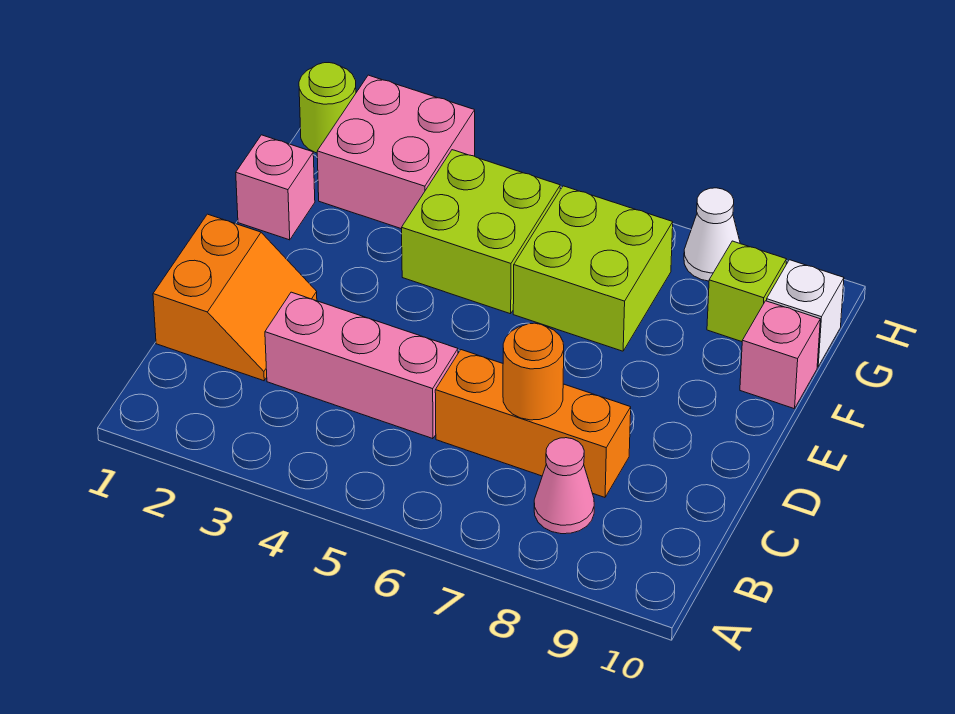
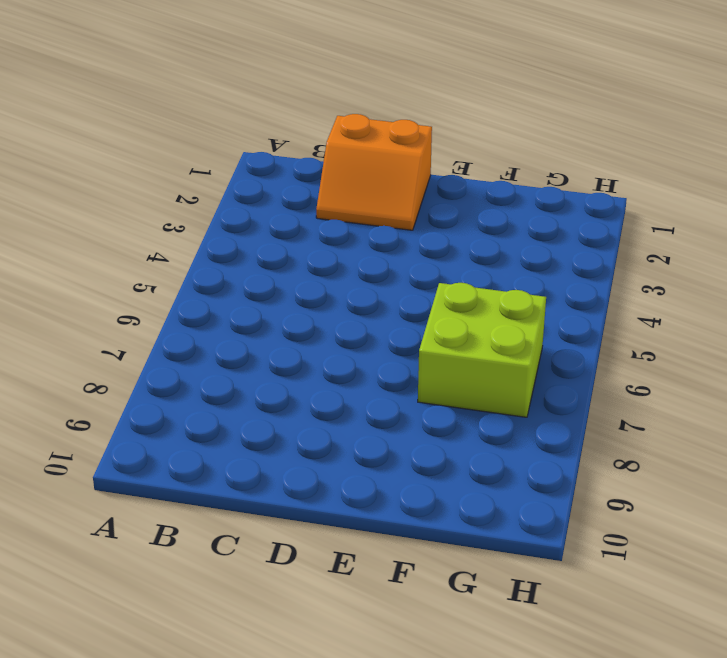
none -> pink cone B8 level 1
none -> pink brick C3:C5 level 1
none -> orange brick C6:C8 level 1

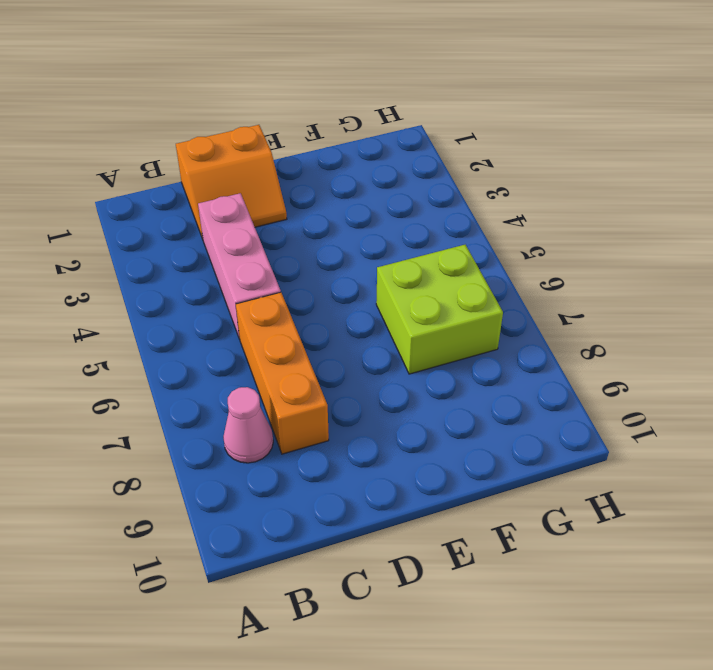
none -> pink brick F1 level 1
none -> lime brick F4:G5 level 1
none -> pink brick F10 level 1

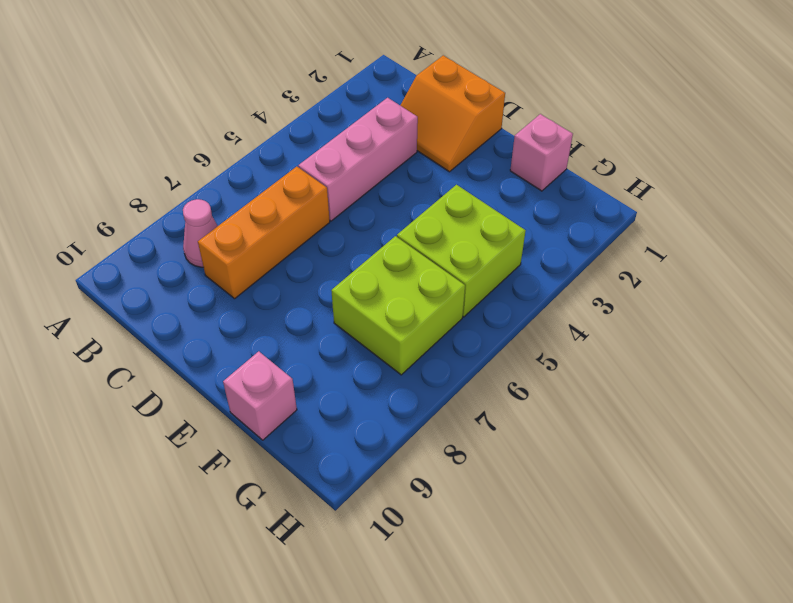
none -> pink brick G2:H3 level 1
none -> lime brick G9 level 1
none -> white brick G10 level 1

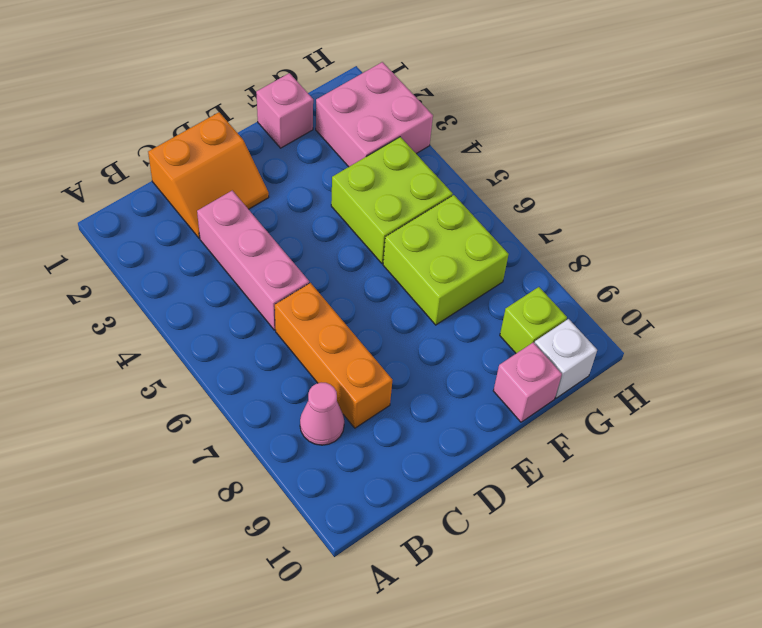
none -> lime round brick H1 level 1
none -> white cone H8 level 1
none -> orange round brick C7 level 2

